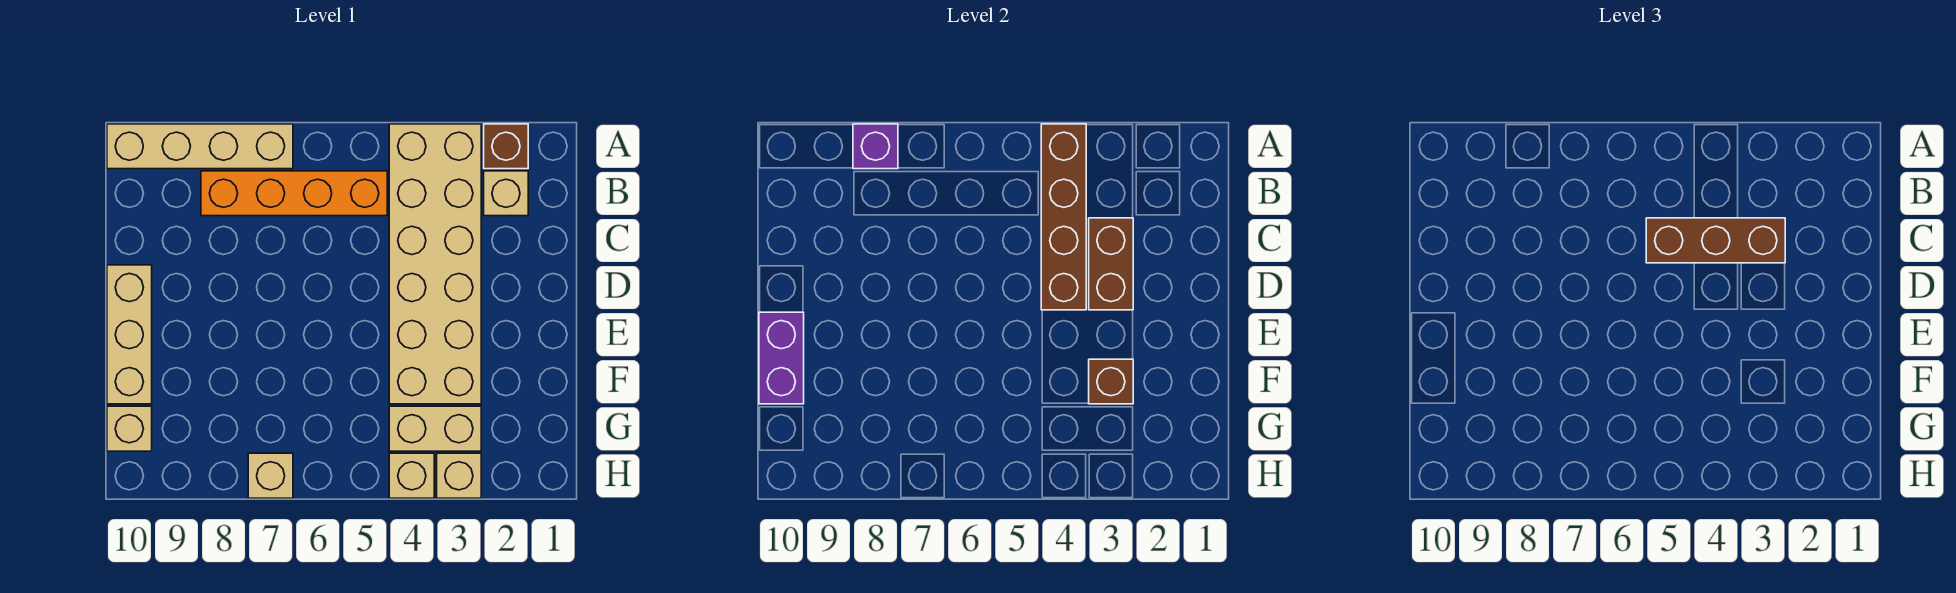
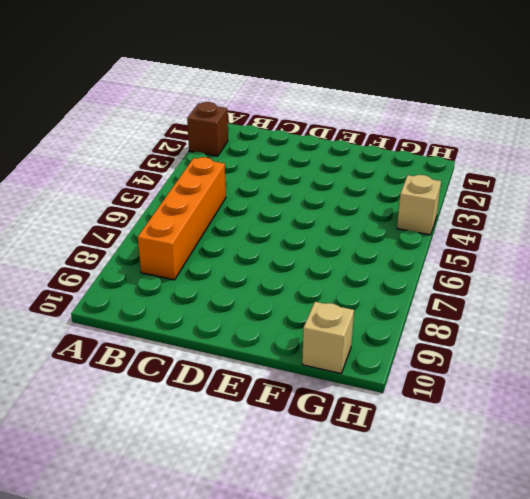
none -> tan brick A3:F4 level 1
none -> tan brick A7:A10 level 1
none -> tan brick B2 level 1

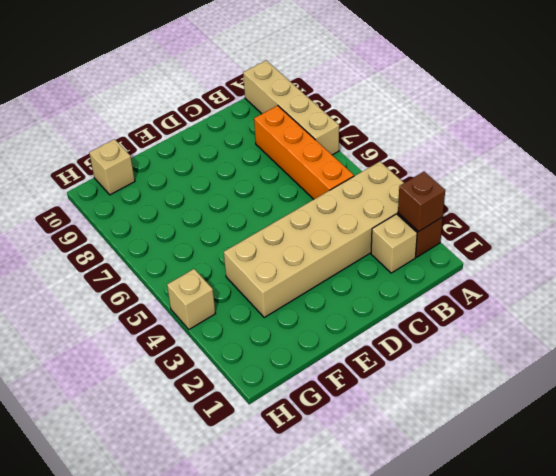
brown brick A2 level 2 -> brown brick F3 level 2
none -> tan brick D10:F10 level 1
none -> tan brick G3:G4 level 1
none -> tan brick H3 level 1

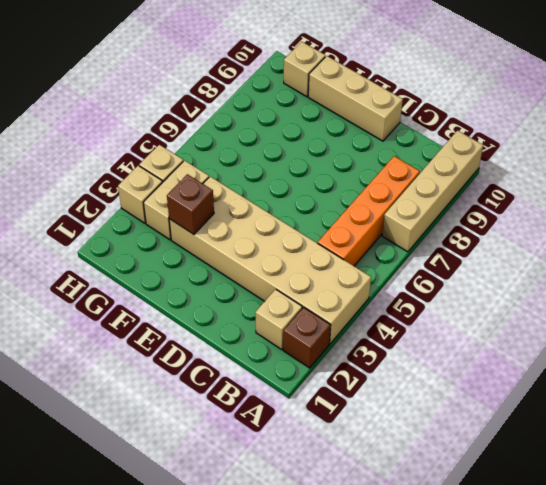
none -> tan brick H7 level 1
none -> brown brick A4:D4 level 2
none -> purple brick A8 level 2

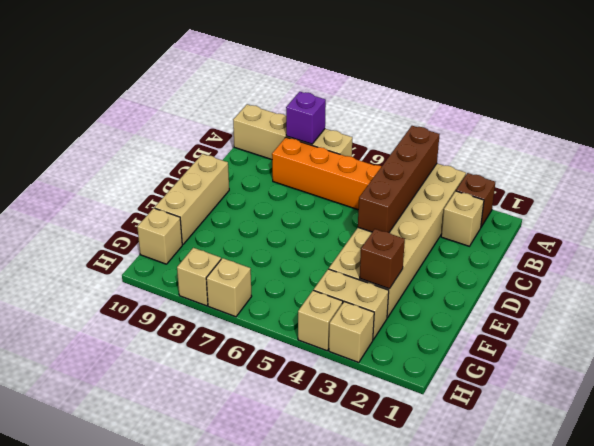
tan brick H8 level 1 -> none
none -> brown brick C3:D3 level 2
none -> purple brick E10:F10 level 2
none -> brown brick C3:C5 level 3

